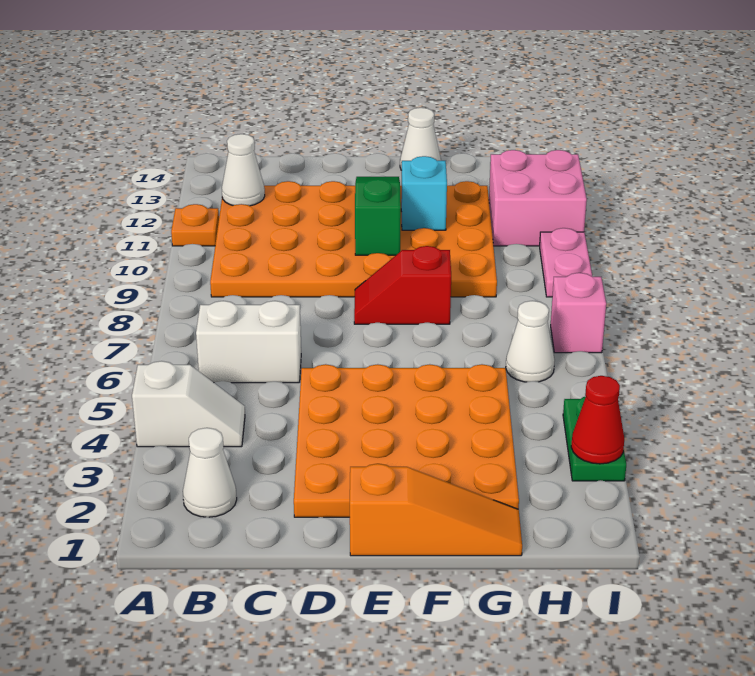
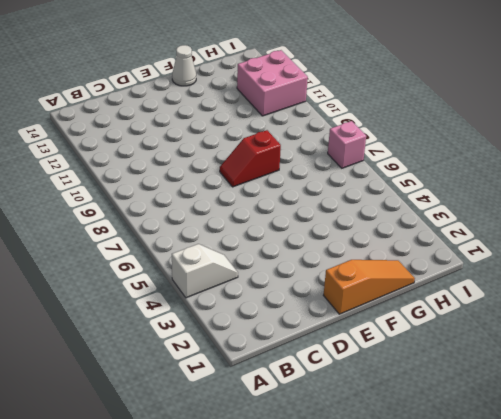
none -> orange plate A11 level 1
none -> white cone B2 level 1
none -> white brick B6:C6 level 1

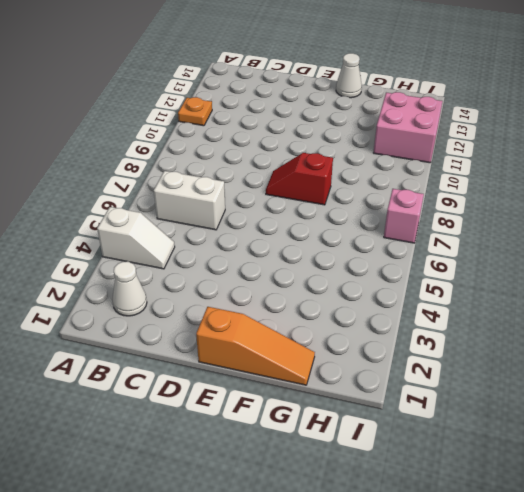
none -> orange plate B9:G12 level 1
none -> orange plate D2:G5 level 1
none -> white cone H6 level 1

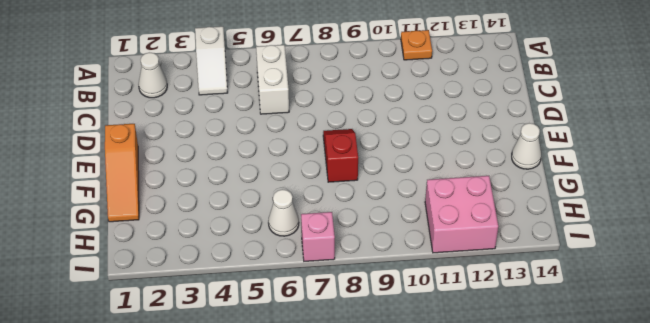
none -> orange plate B9:G12 level 1
none -> orange plate D2:G5 level 1
none -> green plate I3:I4 level 1

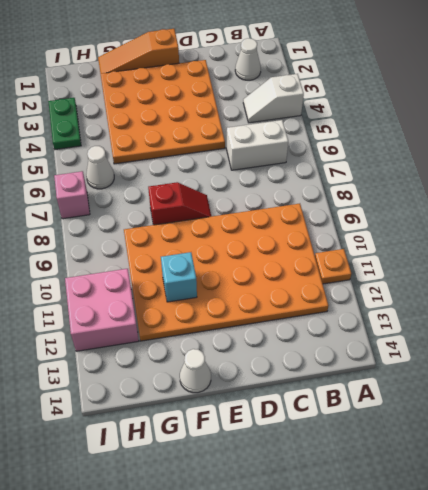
none -> pink plate I9:I10 level 1
none -> white cone B12 level 2
none -> green slope E10:E12 level 2 top 10

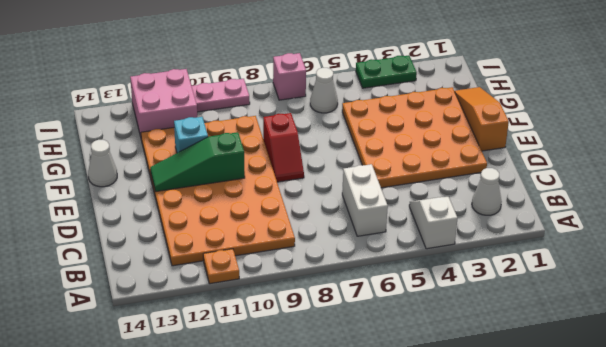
none -> white cone B12 level 2
none -> red cone I3 level 2

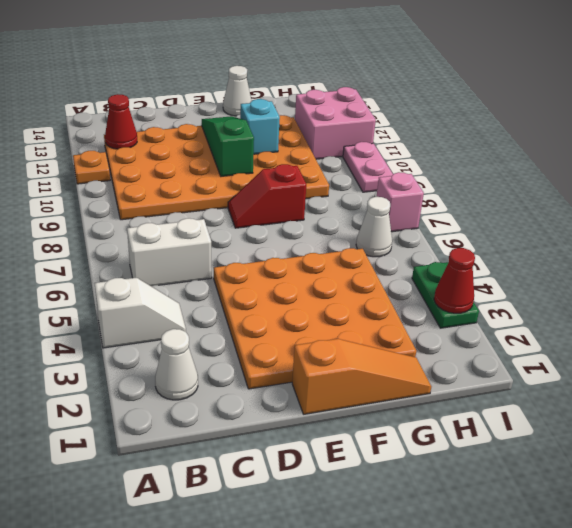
red cone B12 level 2 -> white cone B12 level 2

